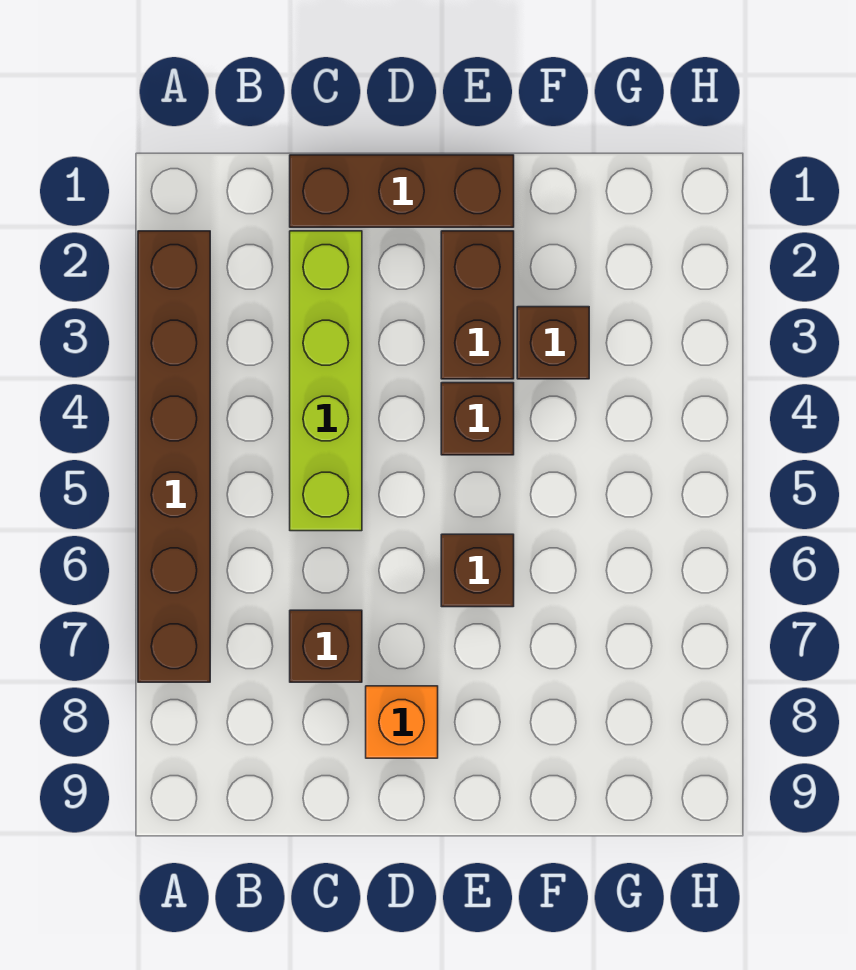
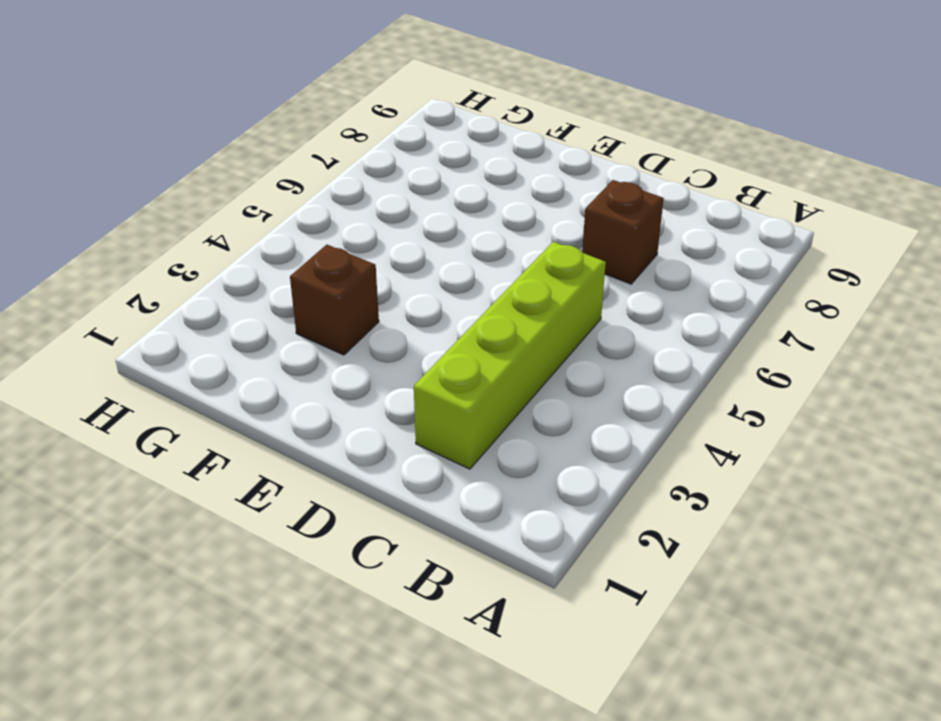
none -> brown brick A2:A7 level 1
none -> brown brick C1:E1 level 1

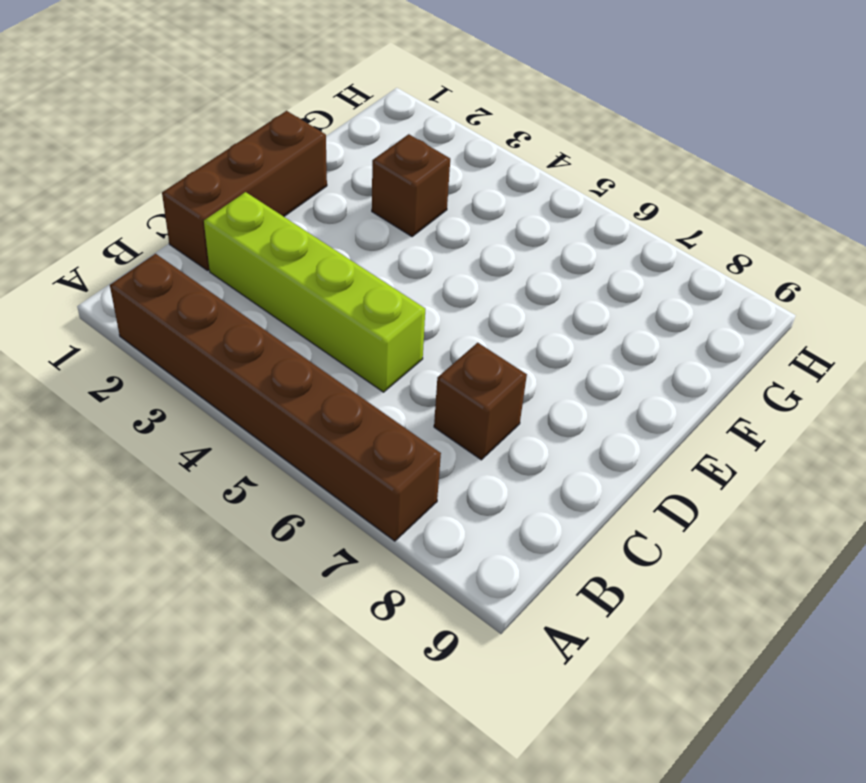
none -> orange brick D8 level 1
none -> brown brick E2:E3 level 1

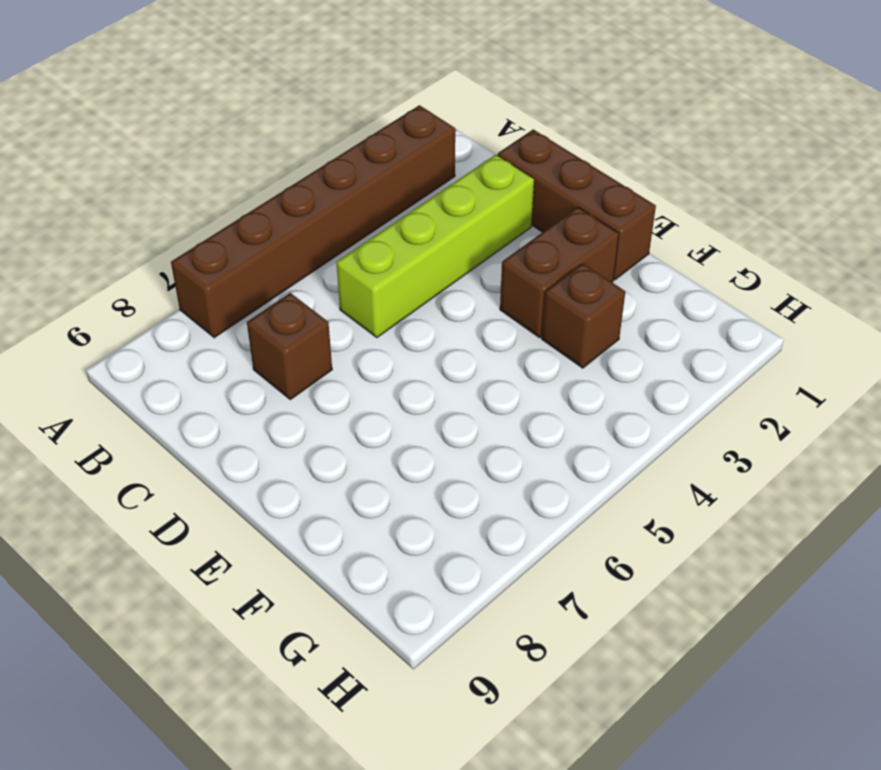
none -> orange brick D8 level 1
none -> brown brick E4 level 1

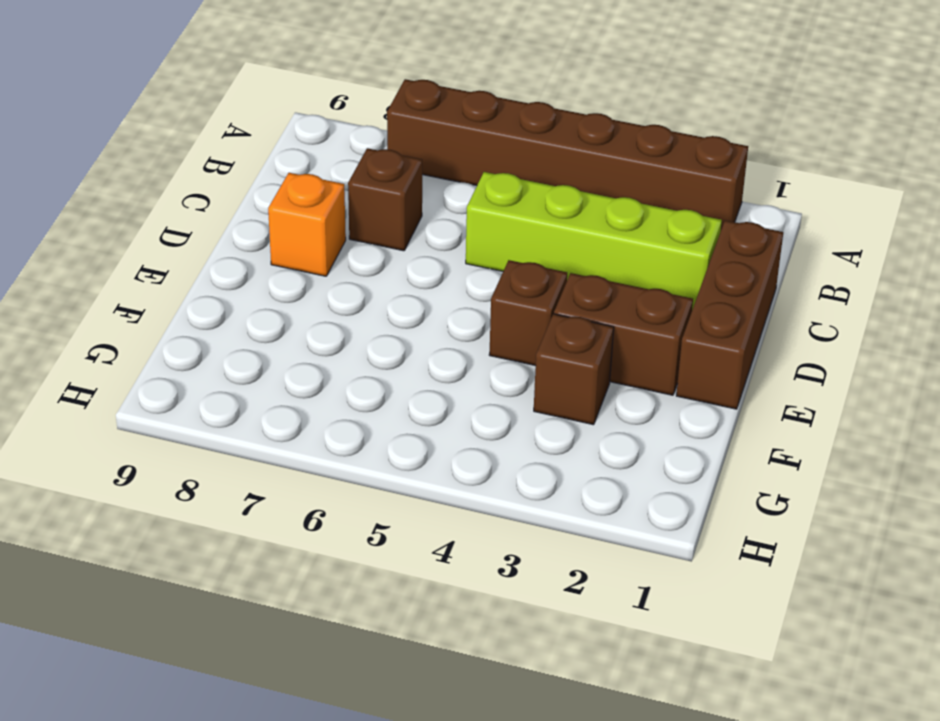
none -> brown brick E6 level 1

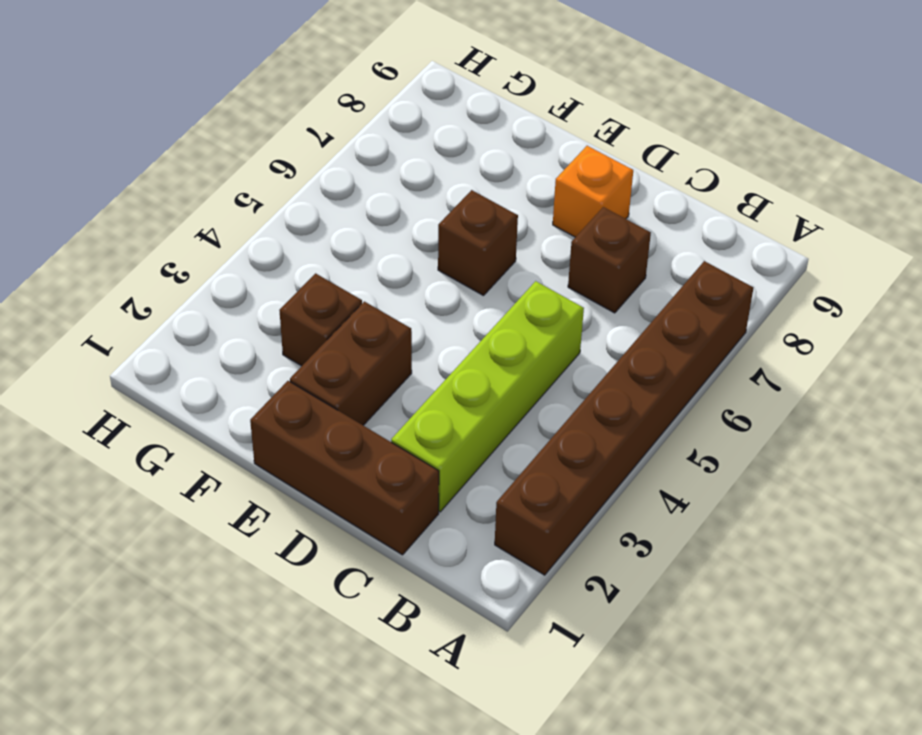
none -> brown brick E4 level 1

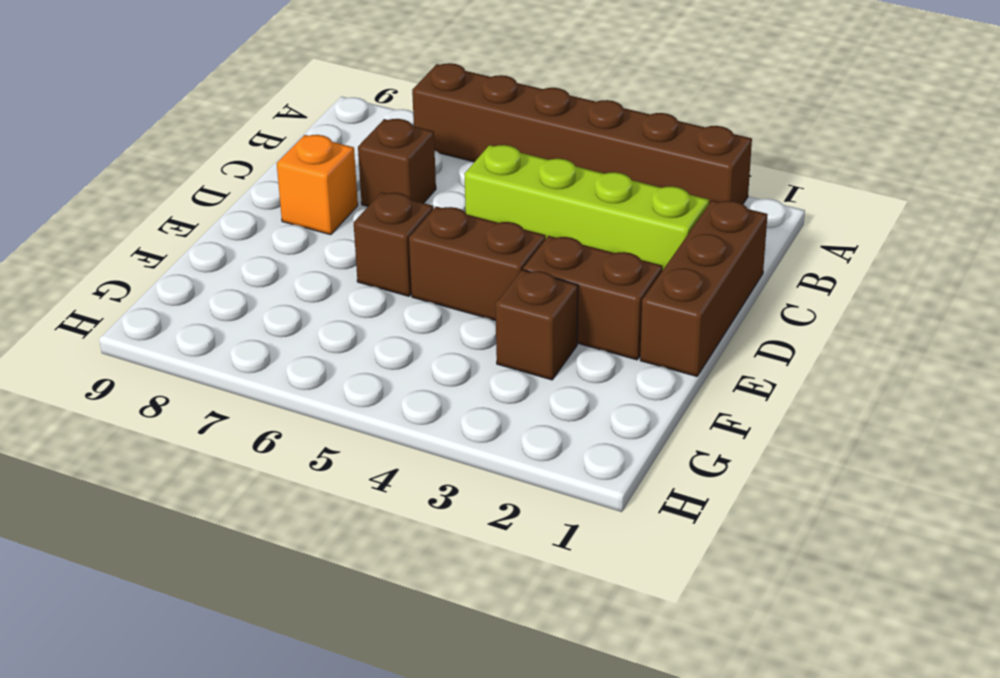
brown brick E4:E5 level 1 -> brown brick E4 level 1

